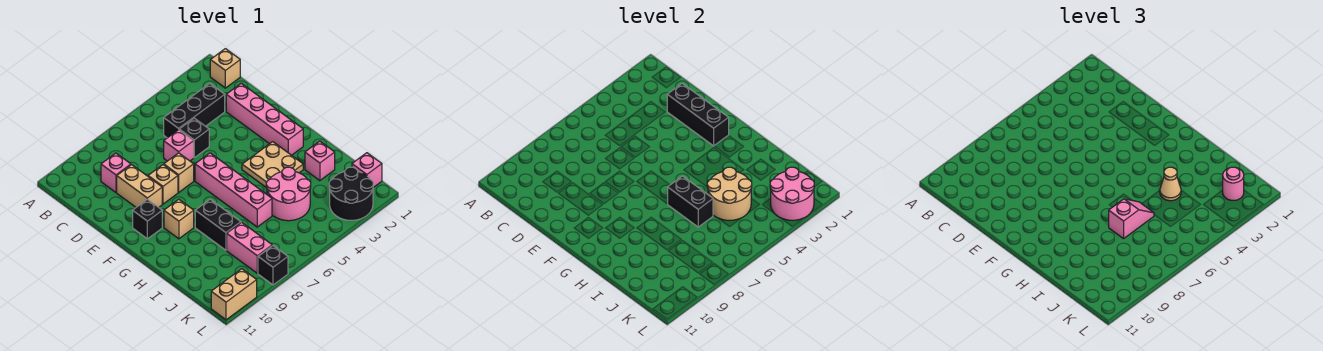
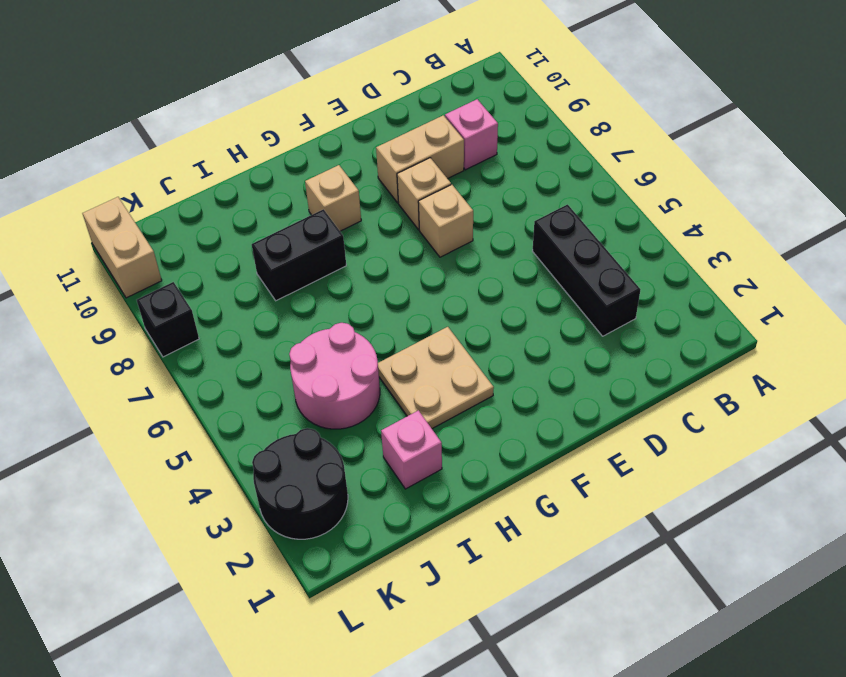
none -> tan brick B1 level 1
none -> pink brick D2:G2 level 1
none -> black brick D5 level 1

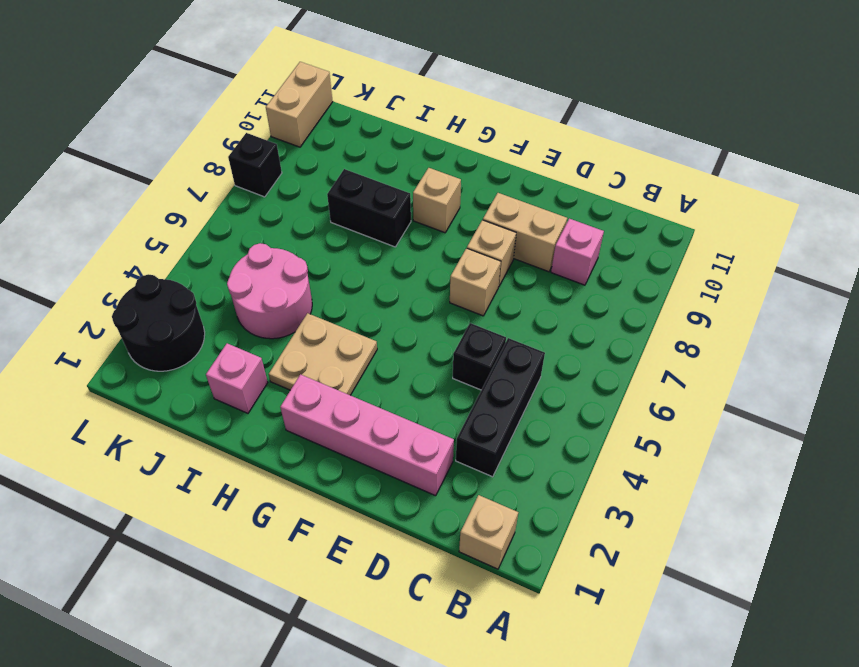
none -> pink brick D6 level 1
none -> pink brick F6:I6 level 1
none -> black brick F10 level 1

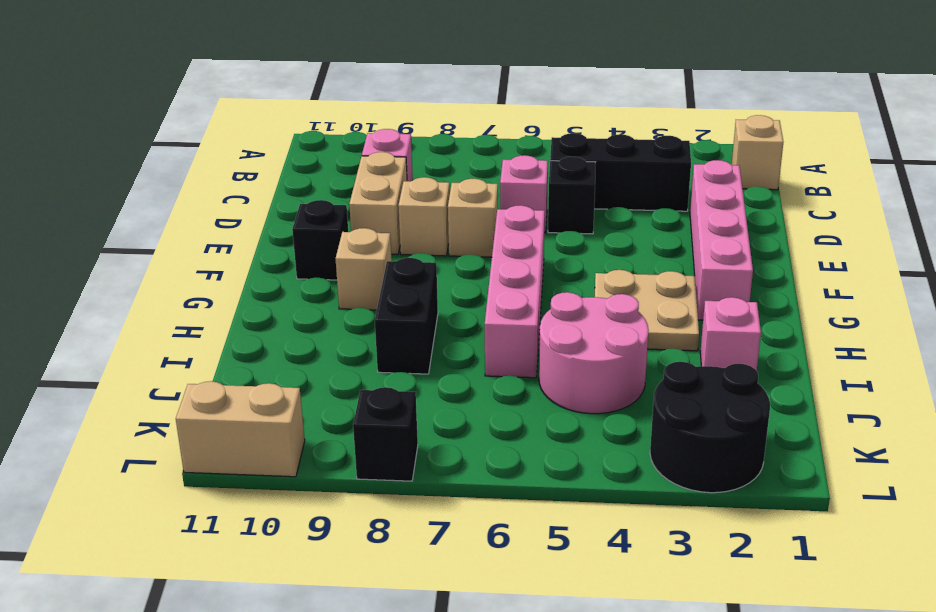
none -> pink brick J8:K8 level 1
none -> pink brick K1 level 1
none -> black brick D2:F2 level 2

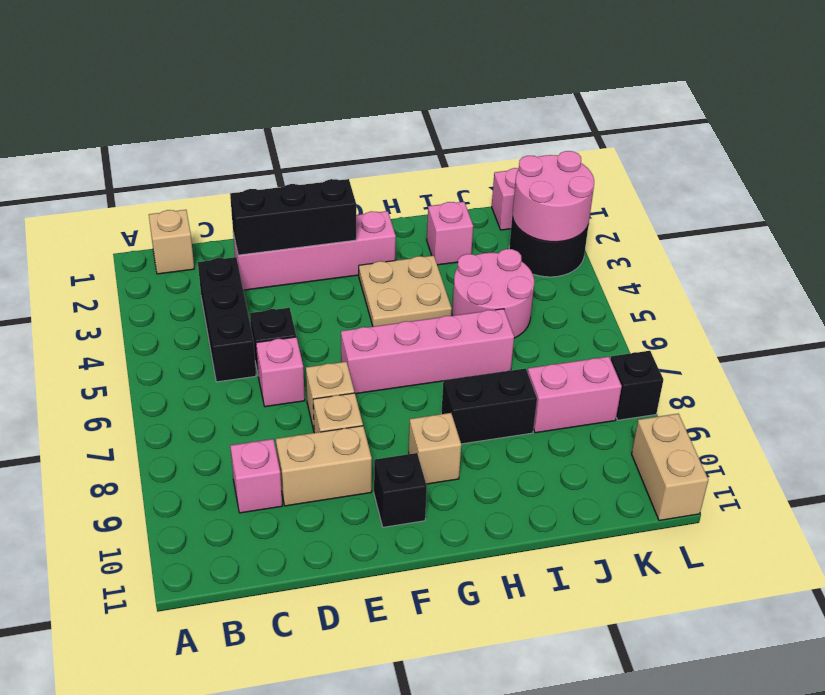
none -> black brick H6:I6 level 2
none -> tan round brick I4:J5 level 2
none -> tan cone I4 level 3

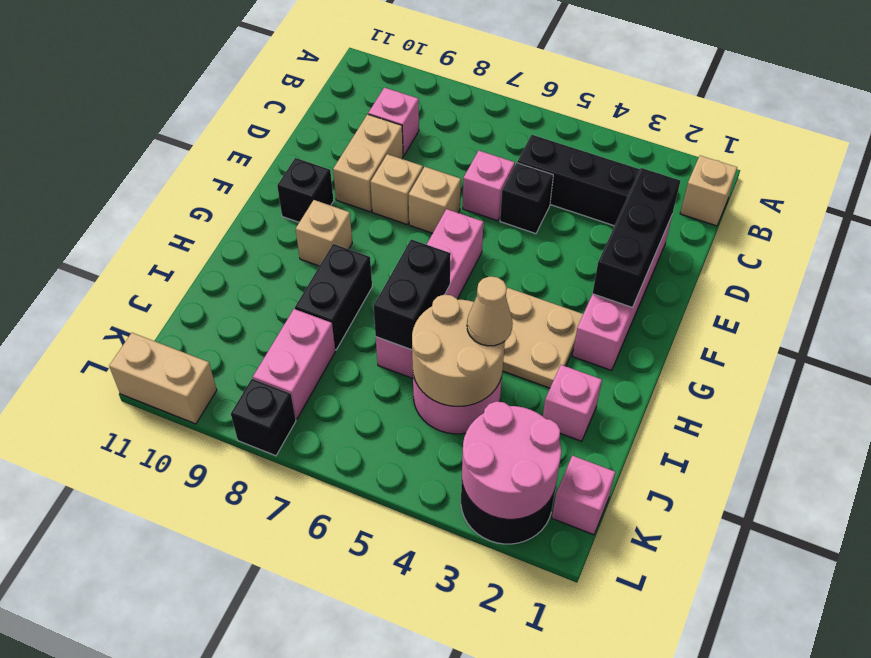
none -> pink slope I6:I7 level 3 top 7
none -> pink round brick K2 level 3

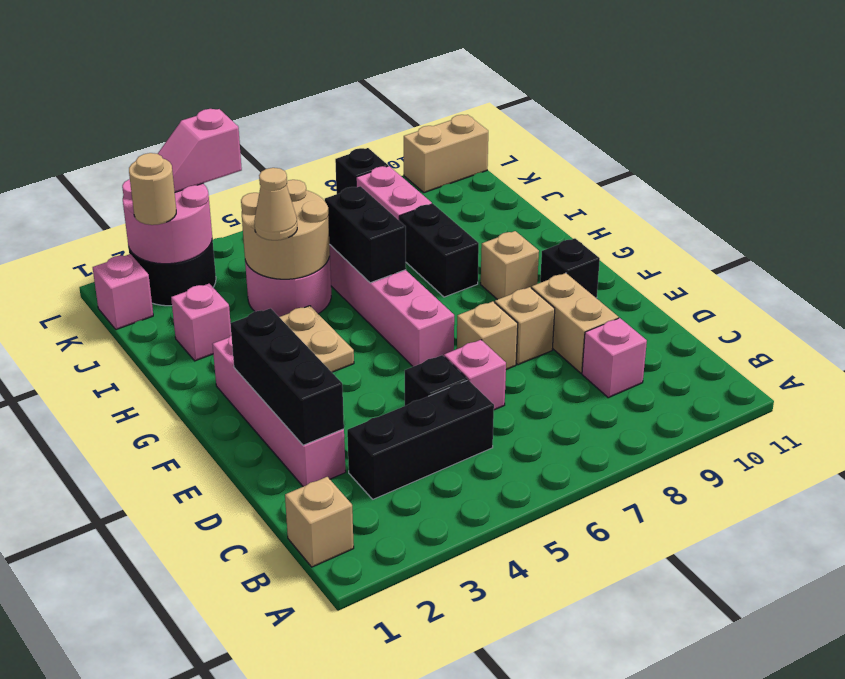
tan round brick K2 level 3 -> pink round brick K2 level 3
pink slope L3:L4 level 3 top 4 -> pink slope I6:I7 level 3 top 7

